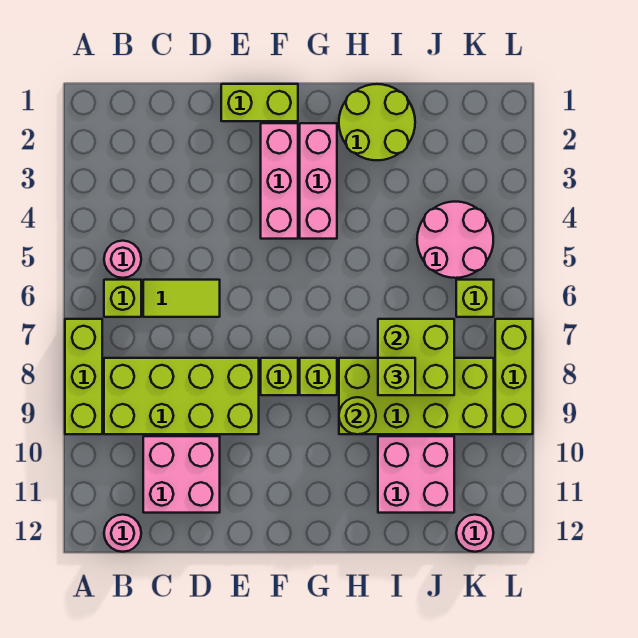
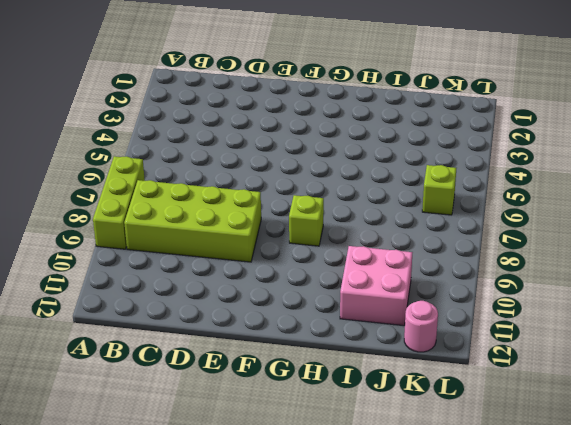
none -> pink round brick B5 level 1
none -> lime brick B6 level 1
none -> pink round brick B12 level 1

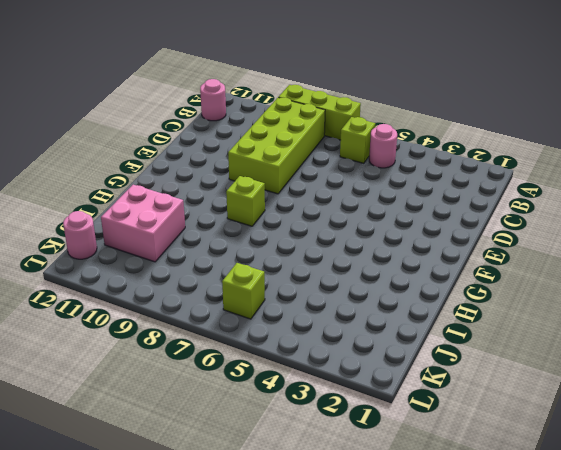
none -> lime tile C6:D6 level 1
none -> pink brick C10:D11 level 1
none -> lime brick E1:F1 level 1

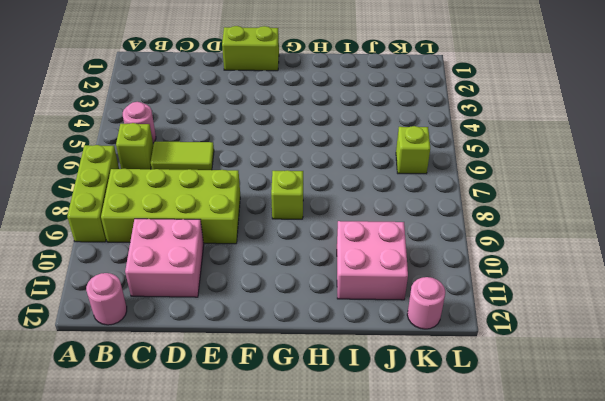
none -> pink brick F2:F4 level 1
none -> lime brick F8 level 1
none -> pink brick G2:G4 level 1

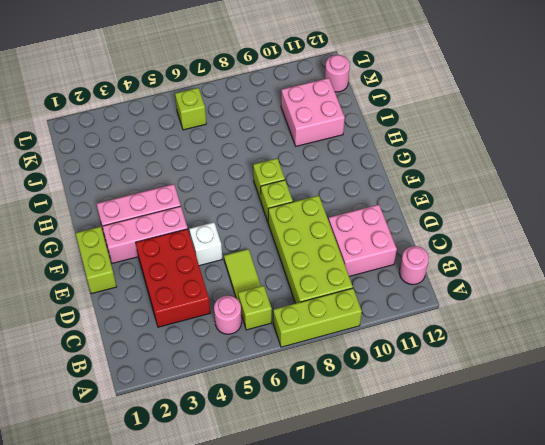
red brick C3:E4 level 1 -> none
white brick E5 level 1 -> none
none -> lime round brick H1:I2 level 1
none -> lime brick H8:K9 level 1
none -> pink round brick J4:K5 level 1

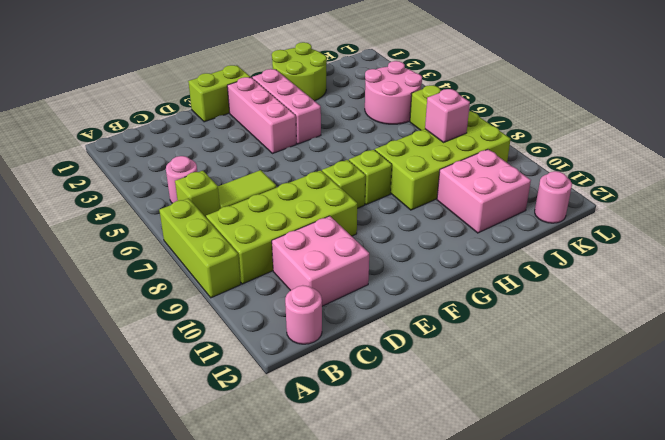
pink brick J8 level 2 -> lime brick I7:J8 level 2
none -> lime brick L7:L9 level 1
none -> lime round brick H9 level 2
none -> lime brick I8 level 3

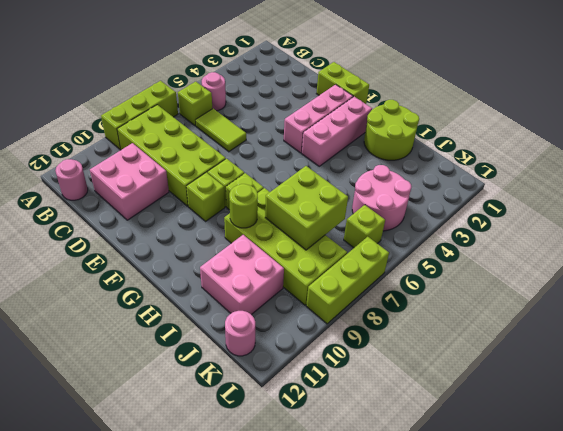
lime brick F9 level 1 -> lime brick I8 level 3

